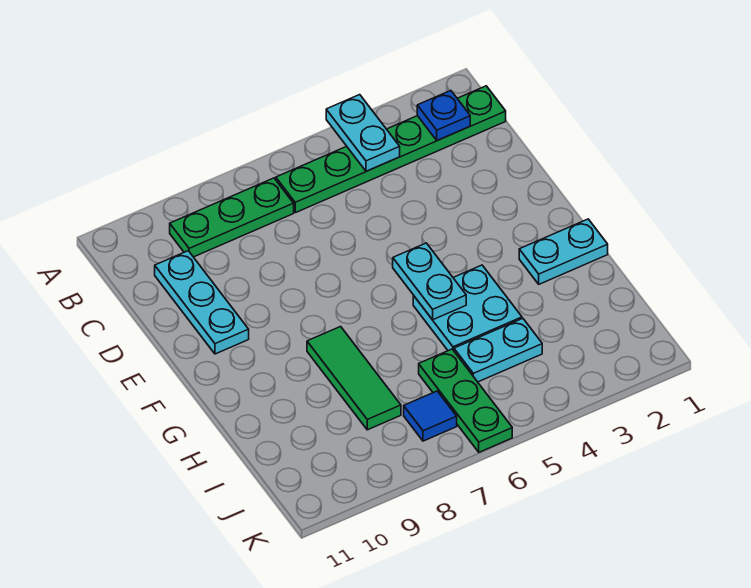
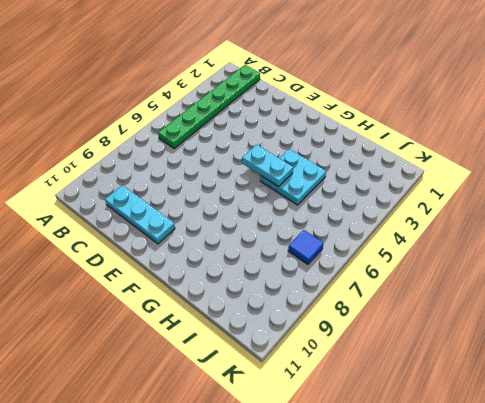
none -> green plate B7:B9 level 1
none -> cyan plate G1:G2 level 1
none -> green tile G8:I8 level 1

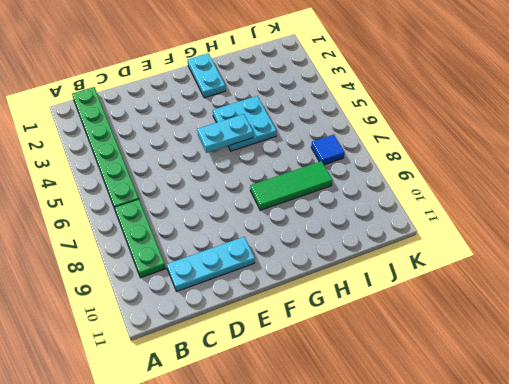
none -> cyan plate I4:I5 level 1
none -> green plate I6:K6 level 1
none -> cyan plate A4:B4 level 2

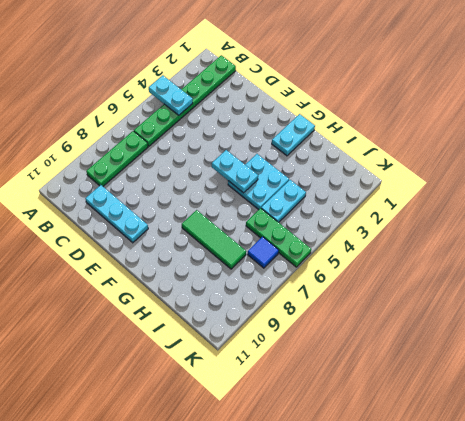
none -> blue plate B2 level 2

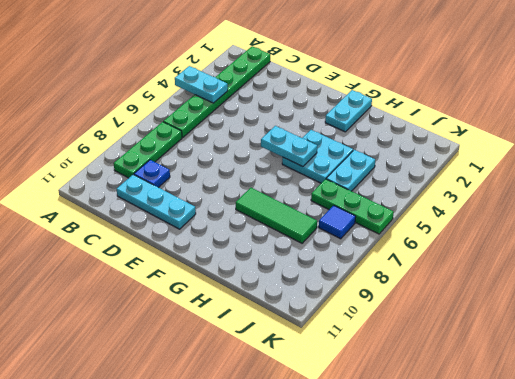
blue plate C9 level 1 -> blue plate B2 level 2

